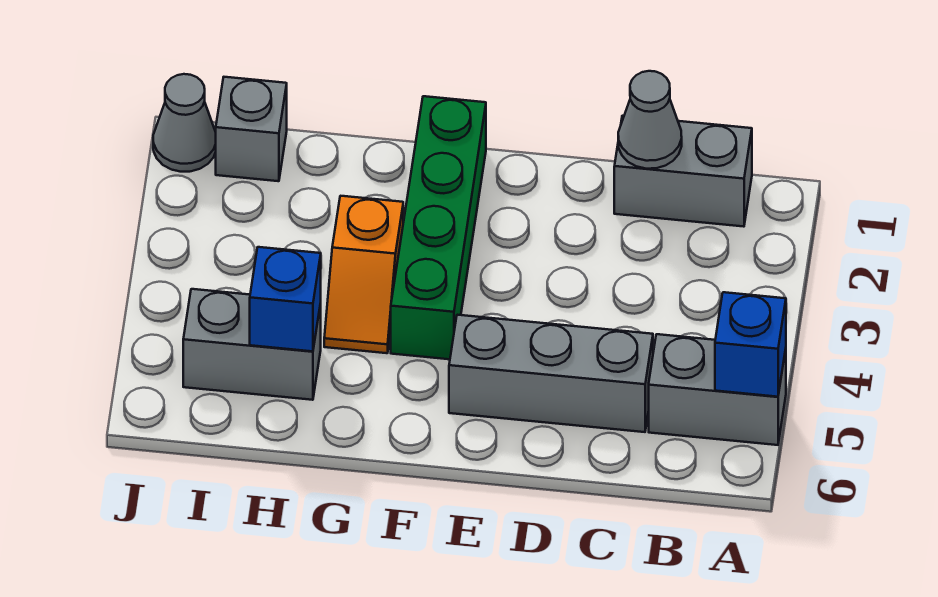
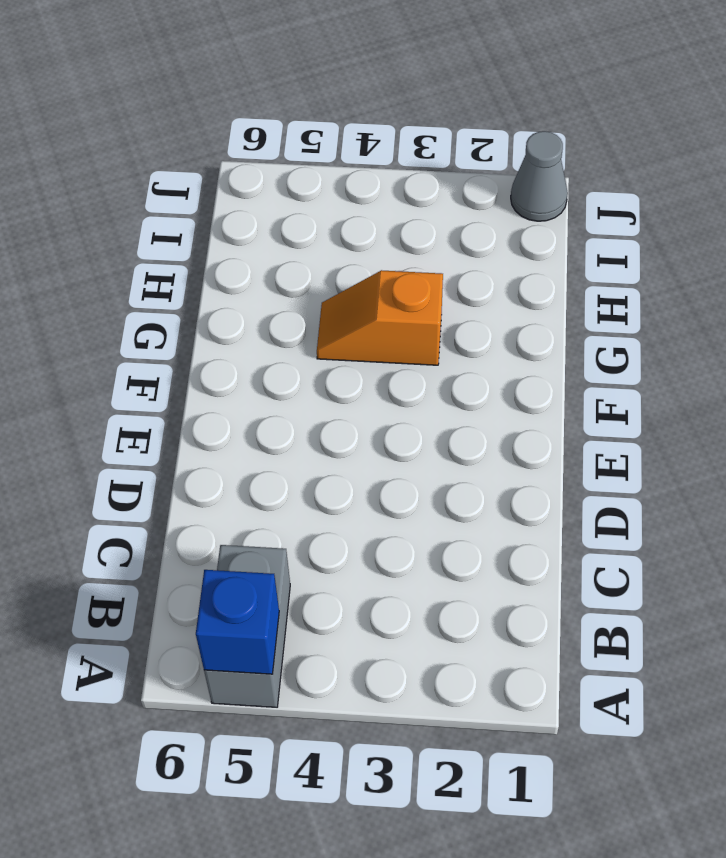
none -> grey brick B1:C1 level 1
none -> grey brick C5:E5 level 1

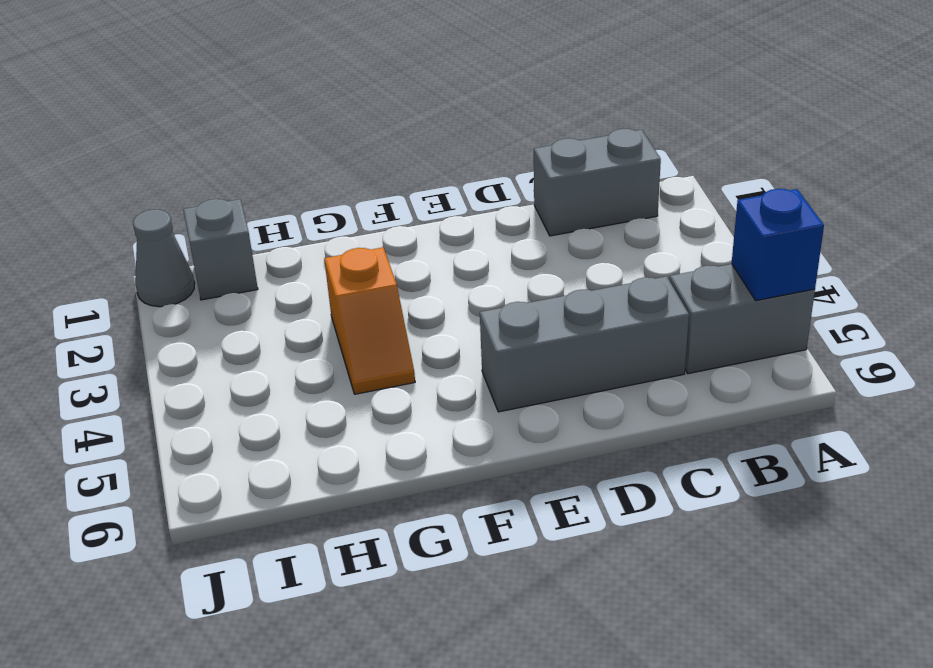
none -> green brick F1:F4 level 1
none -> grey brick H5:I5 level 1

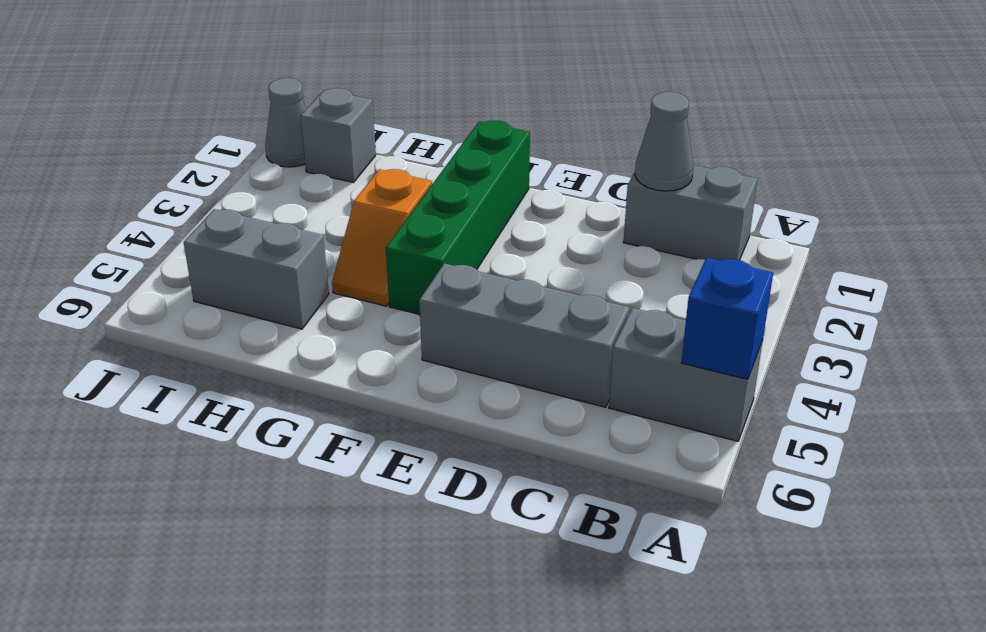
none -> blue brick H5 level 2

